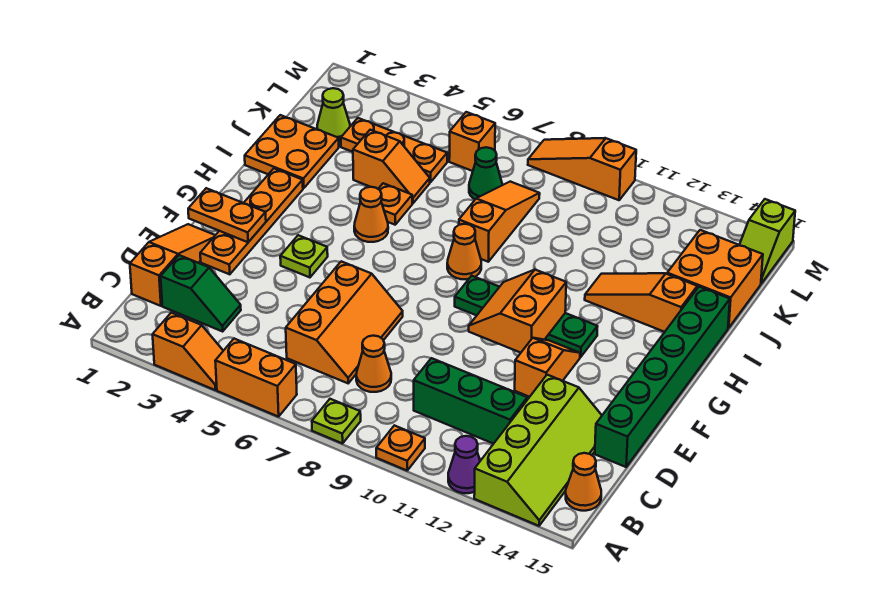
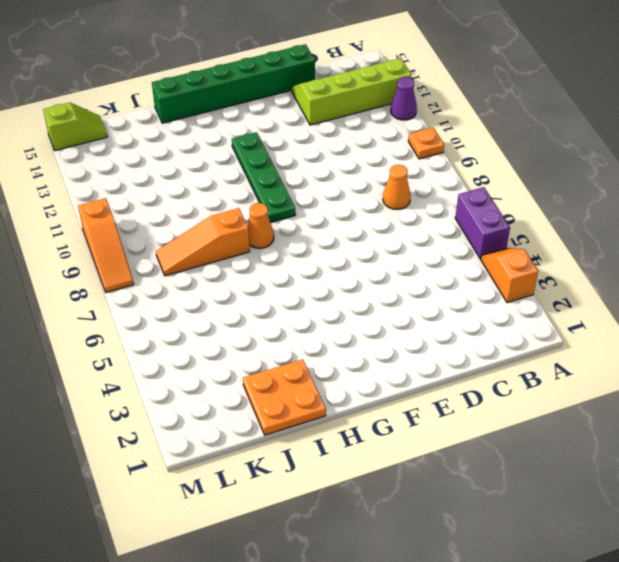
purple brick A5:A6 level 1 -> orange brick A5:A6 level 1
none -> lime plate A8 level 1
none -> orange cone B15 level 1
none -> orange slope C1:E1 level 1 top C
none -> green slope C2:C3 level 1 top 2

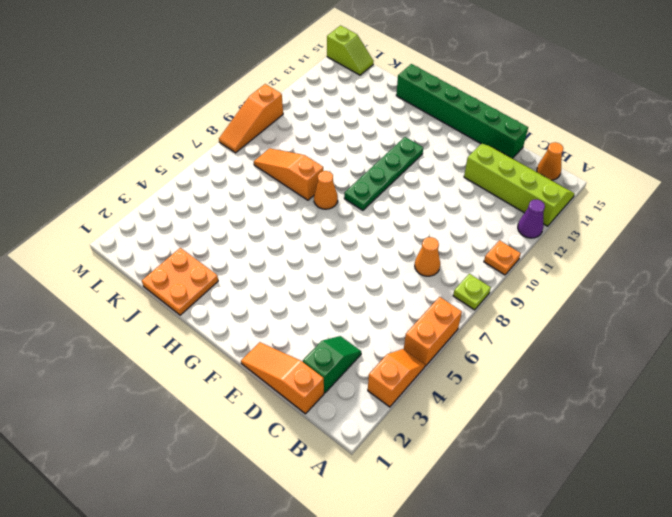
none -> orange slope C6:E7 level 1 top 6
none -> green brick C10:C12 level 1
none -> orange plate E2:H2 level 1
none -> orange slope E12:F12 level 1 top E

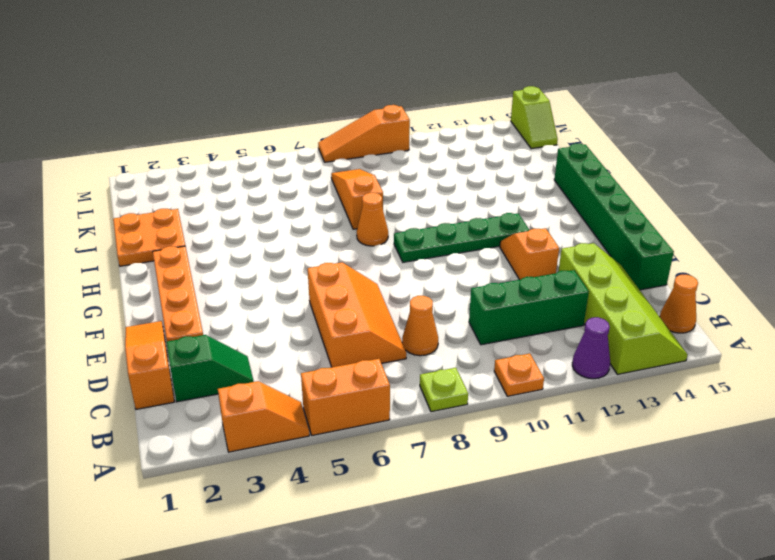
none -> lime plate F4 level 1
none -> orange cone H5 level 1
none -> orange plate I5 level 1
none -> orange slope I12:I14 level 1 top 14

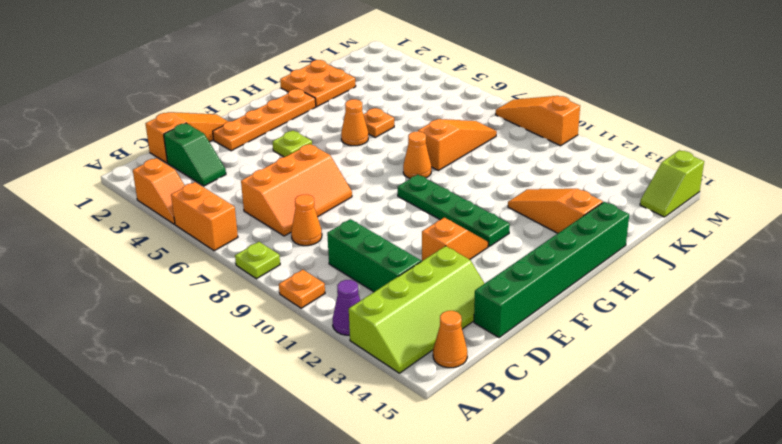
none -> orange slope J4:J5 level 1 top 4
none -> orange brick J14:K15 level 1
none -> lime cone K2 level 1
none -> orange plate K3:K5 level 1

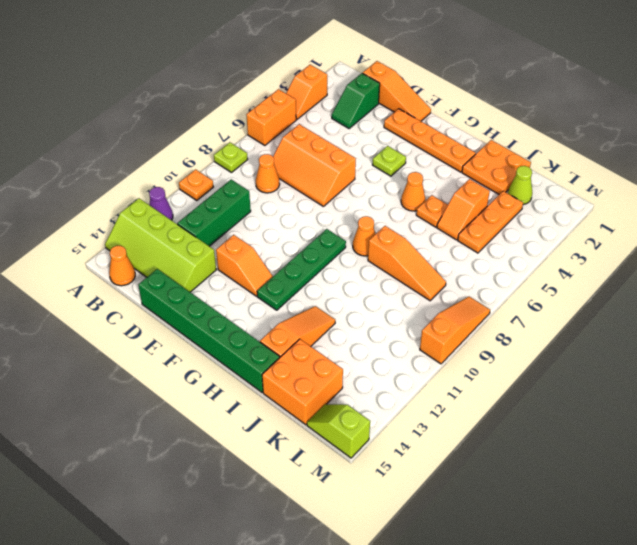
none -> green cone K7 level 1
none -> orange brick L6 level 1
none -> orange plate F1:F2 level 2
none -> orange slope F10:G11 level 2 top 11

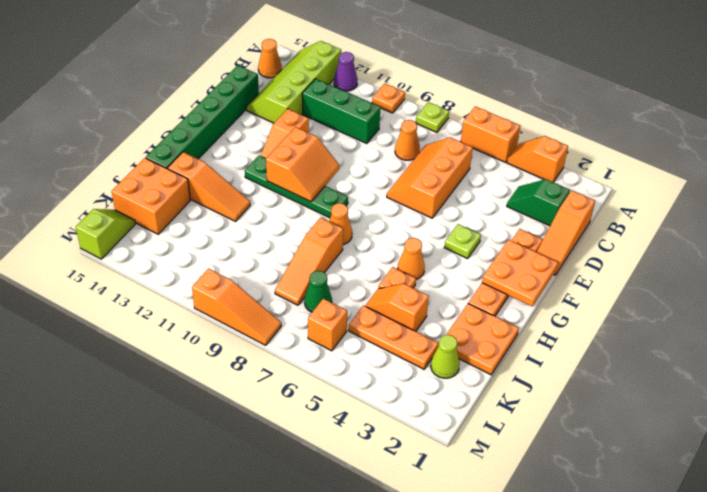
orange plate F1:G2 level 2 -> orange plate F1:F2 level 2

